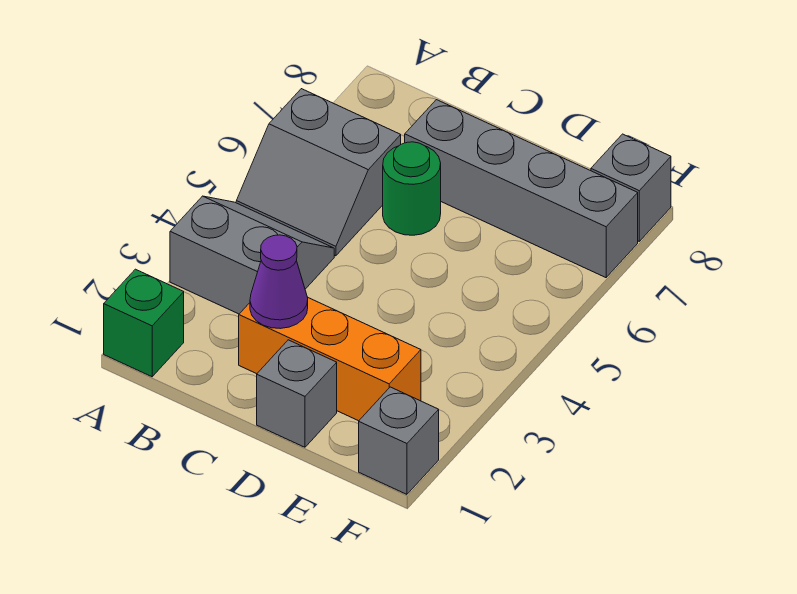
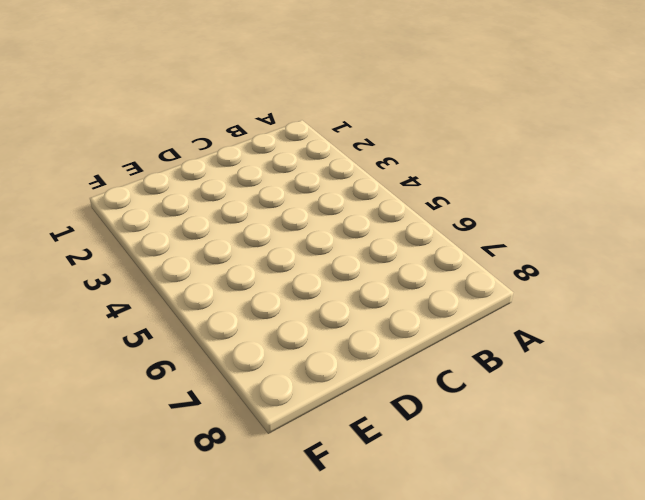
none -> green brick A1 level 1
none -> grey slope A3:B4 level 1 top 3

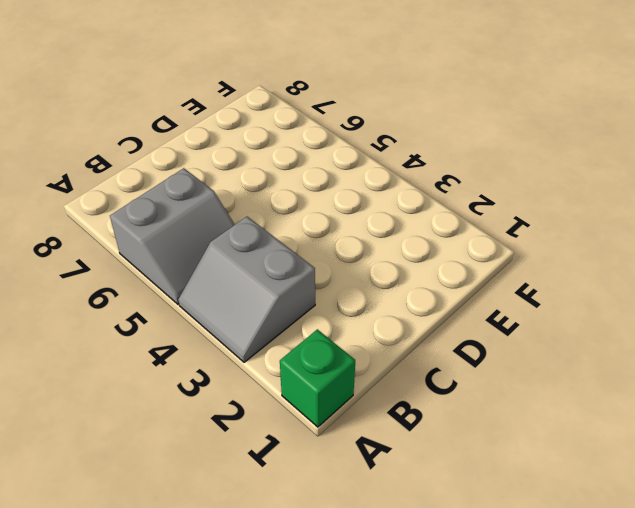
grey slope A3:B4 level 1 top B -> grey slope A3:B4 level 1 top 3
none -> orange brick C2:E2 level 1
none -> green round brick C6 level 1

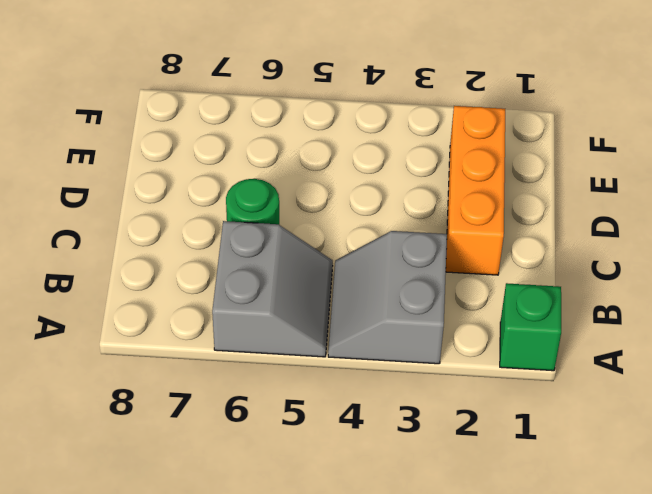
none -> grey brick C7:F7 level 1
none -> grey brick D1 level 1

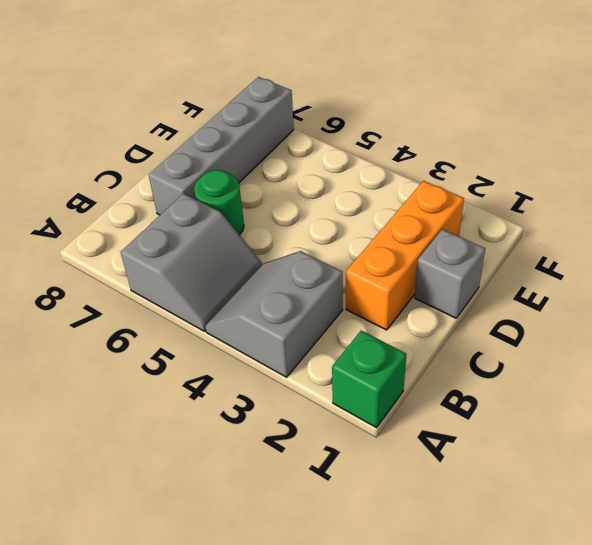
none -> grey brick F1 level 1
none -> grey brick F8 level 1

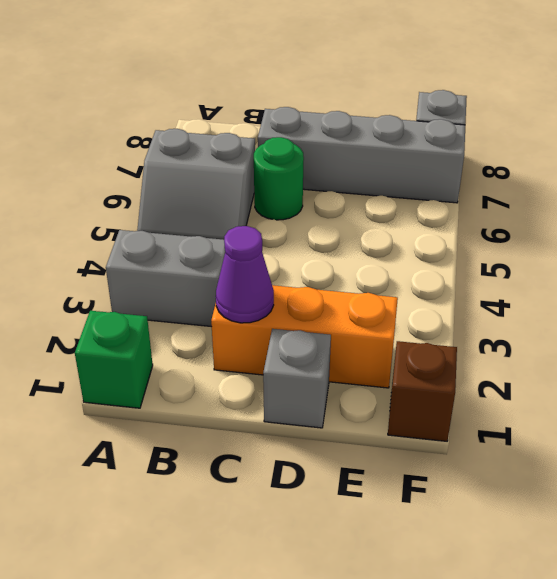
brown brick F1 level 1 -> grey brick F1 level 1

